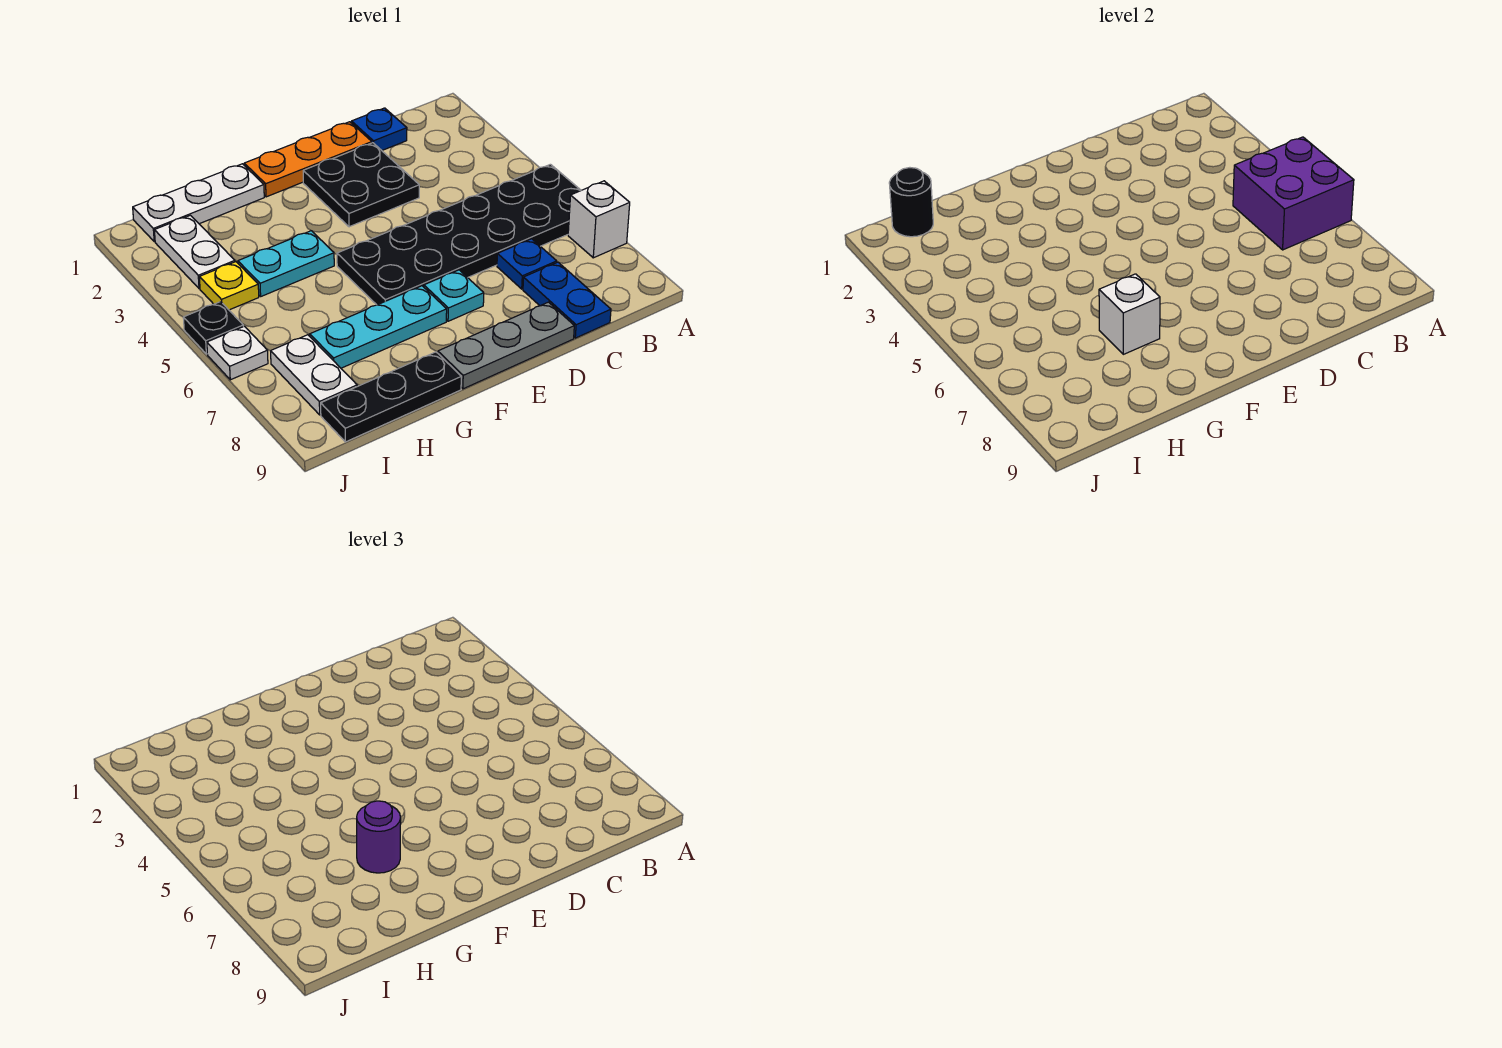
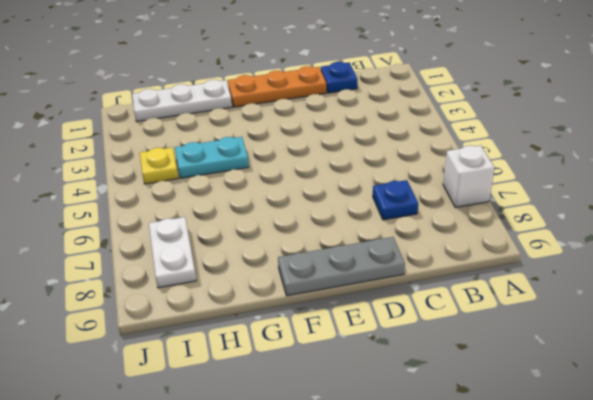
none -> black plate A5:F6 level 1
none -> blue plate C8:C9 level 1
none -> black plate D2:E3 level 1

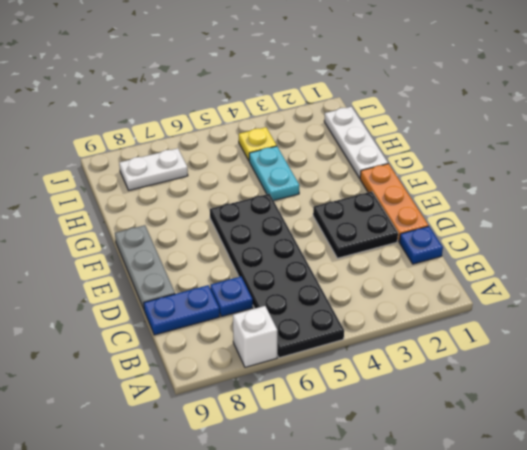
none -> cyan plate E7 level 1
none -> cyan plate F7:H7 level 1
none -> black plate G9:I9 level 1

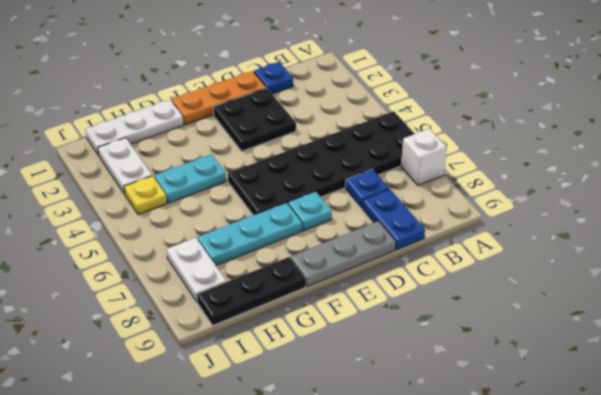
none -> black plate J5 level 1
none -> white plate J6 level 1
none -> purple brick A5:B6 level 2

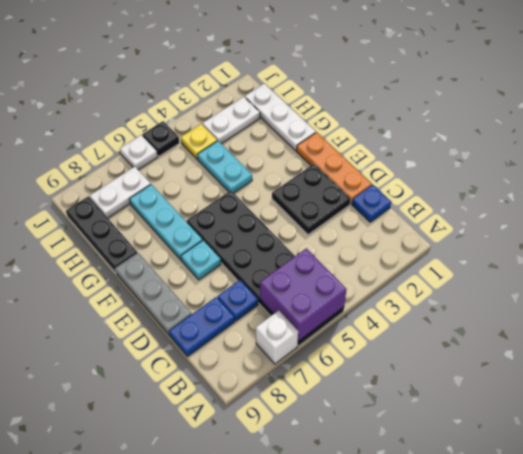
none -> white brick G7 level 2
none -> black round brick I1 level 2
none -> purple round brick G7 level 3

